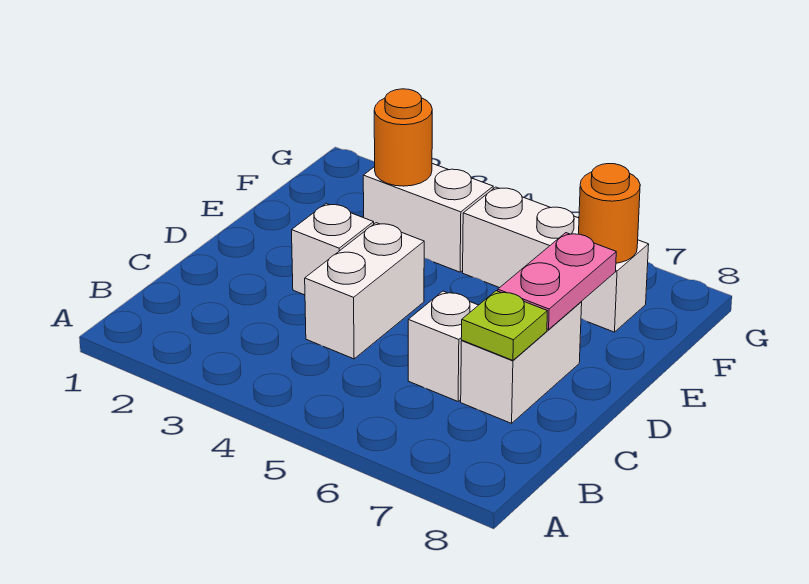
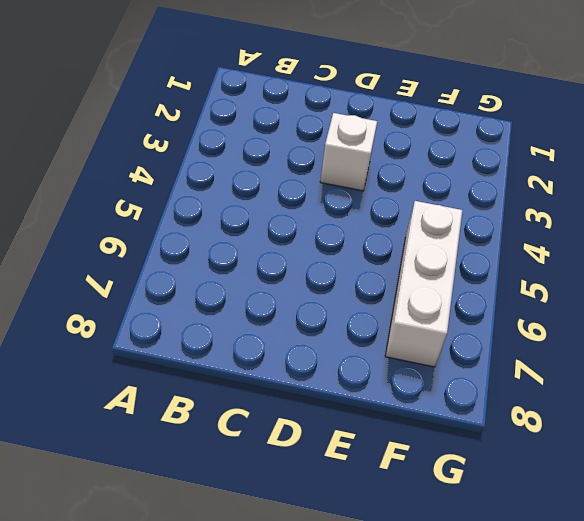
none -> white brick C4:D4 level 1
none -> white brick C6 level 1

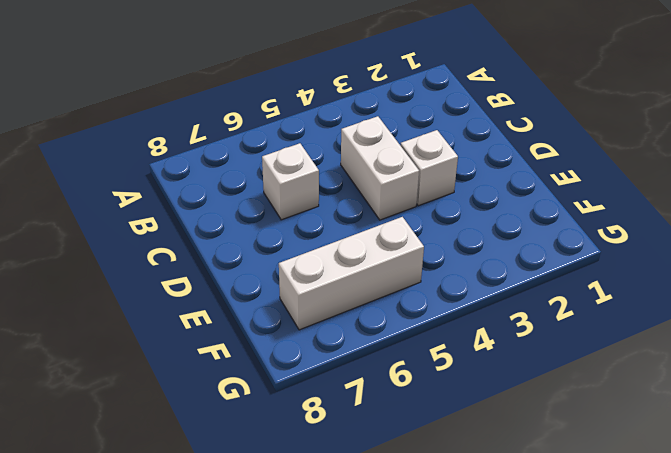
none -> white brick C7:D7 level 1
none -> white brick F3:F4 level 1

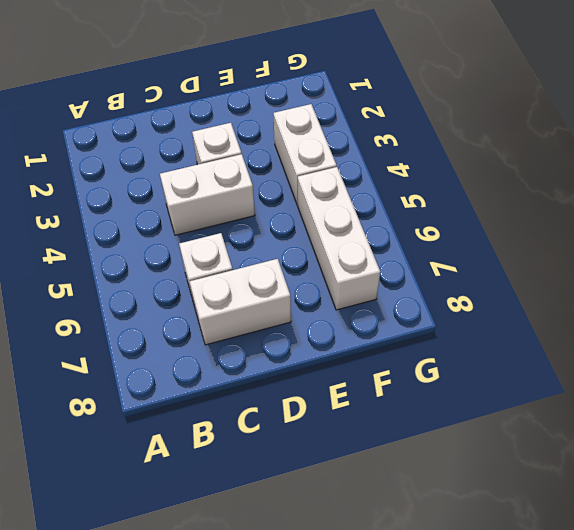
none -> lime plate C7 level 2
none -> pink plate D7:E7 level 2

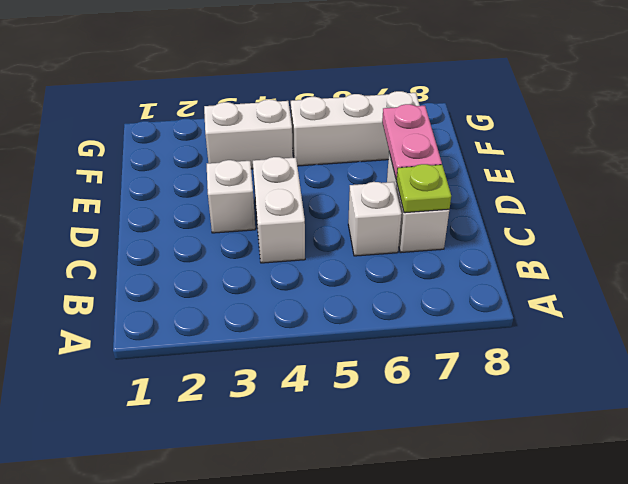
none -> orange round brick F3 level 2
none -> orange round brick F7 level 2

